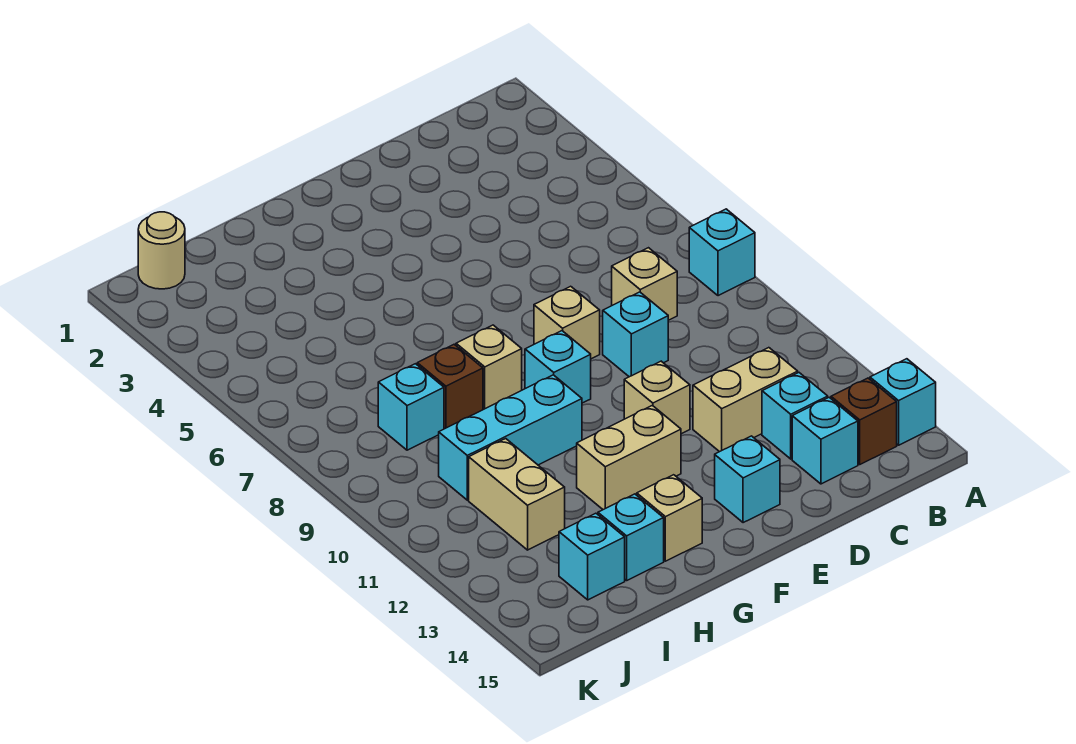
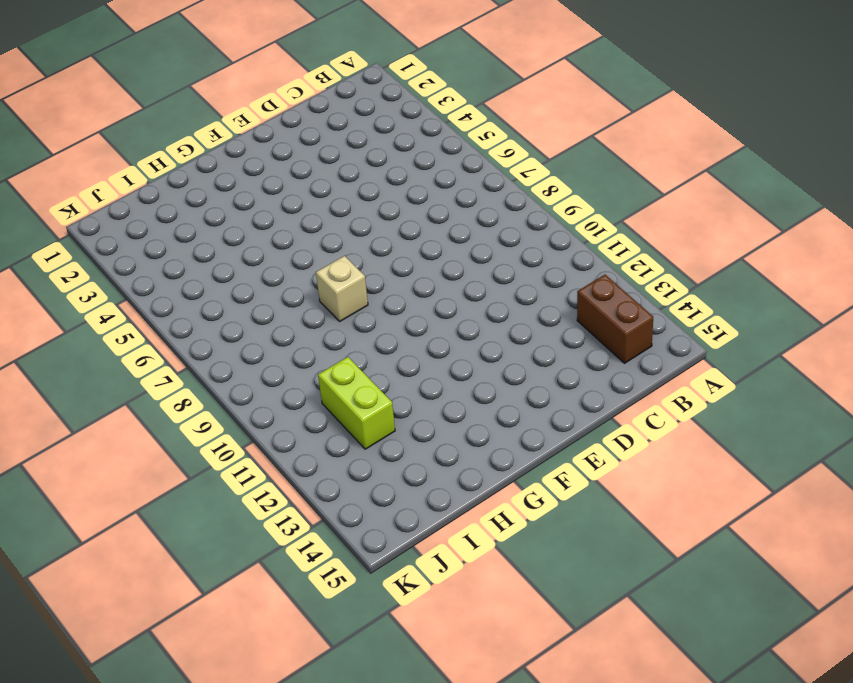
brown brick B13:B14 level 1 -> brown brick B14 level 1
lime brick I11:I12 level 1 -> tan brick I11:I12 level 1
none -> cyan brick A8 level 1
none -> cyan brick A14 level 1
none -> tan brick C8 level 1

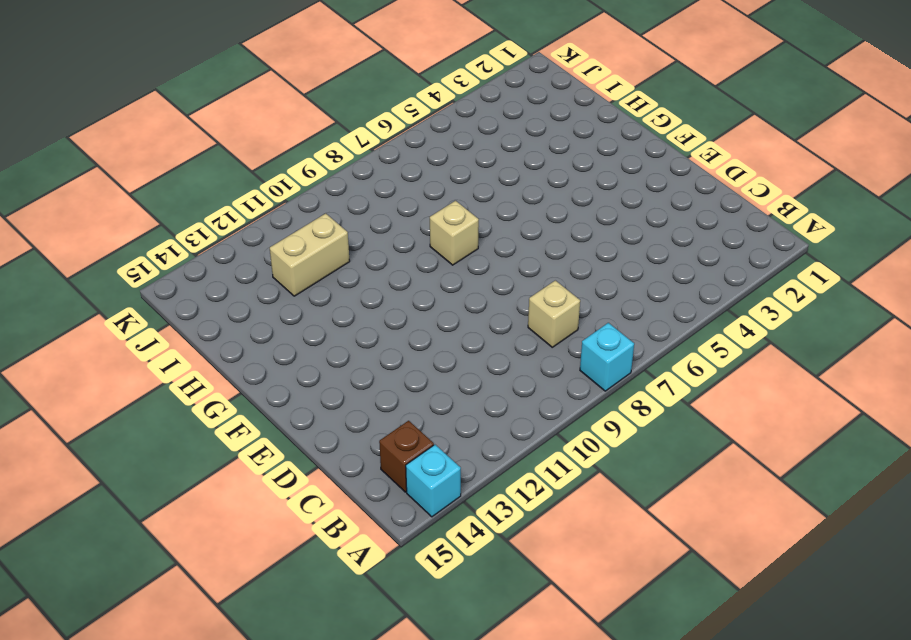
none -> tan brick C12:D12 level 1
none -> cyan brick C13 level 1
none -> cyan brick C14 level 1

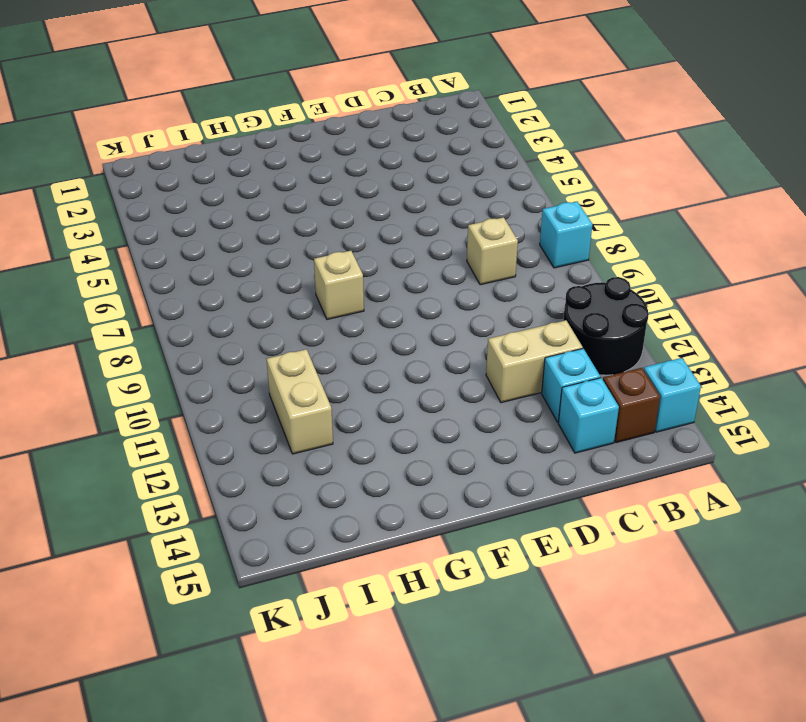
black round brick A11:B12 level 1 -> none
none -> cyan brick D9 level 1
none -> tan brick E8 level 1
none -> tan brick E11 level 1

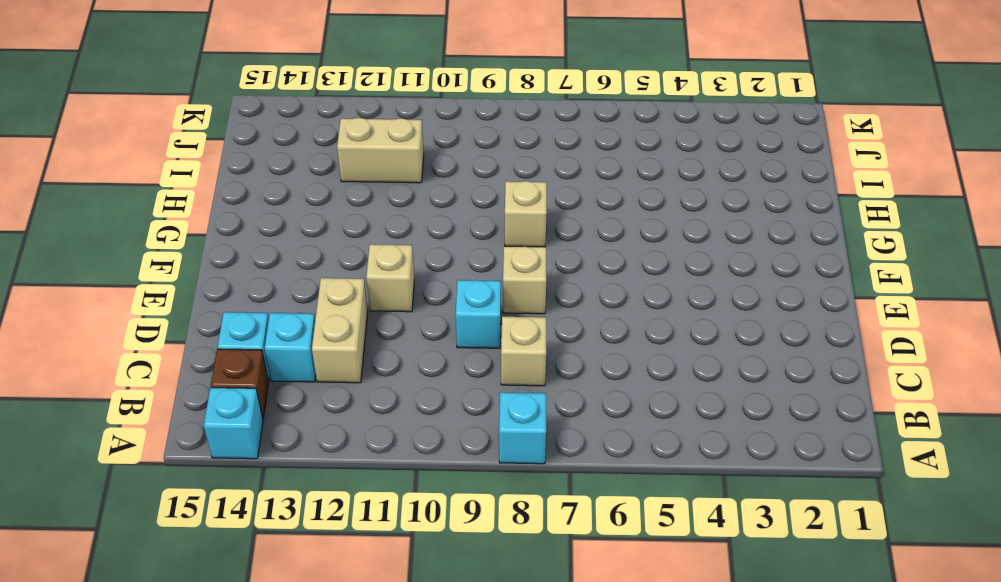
none -> cyan brick E14 level 1
none -> cyan brick F9 level 1
none -> tan brick F12:G12 level 1

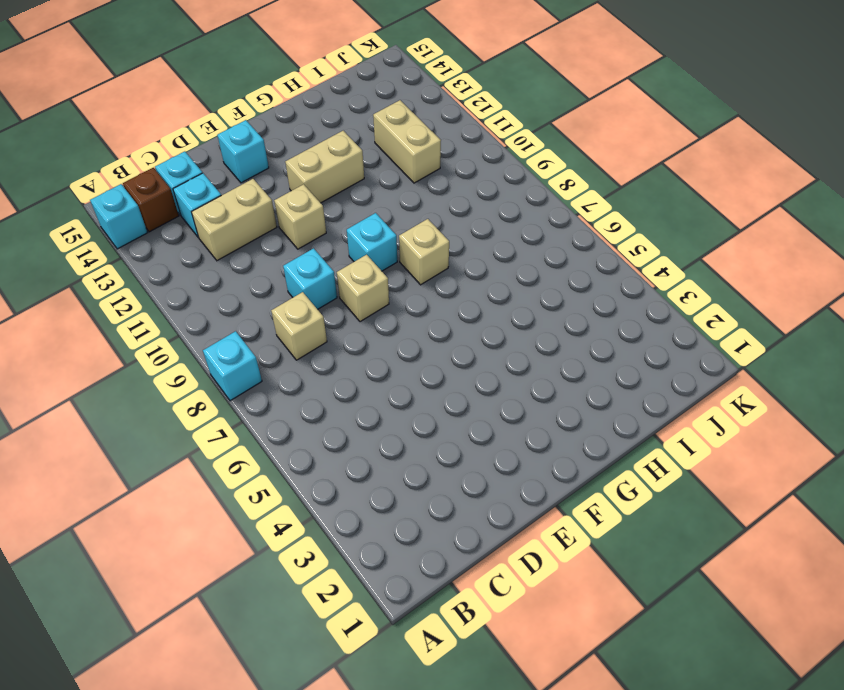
none -> cyan brick G10:I10 level 1
none -> tan brick G14 level 1
none -> brown brick H8 level 1

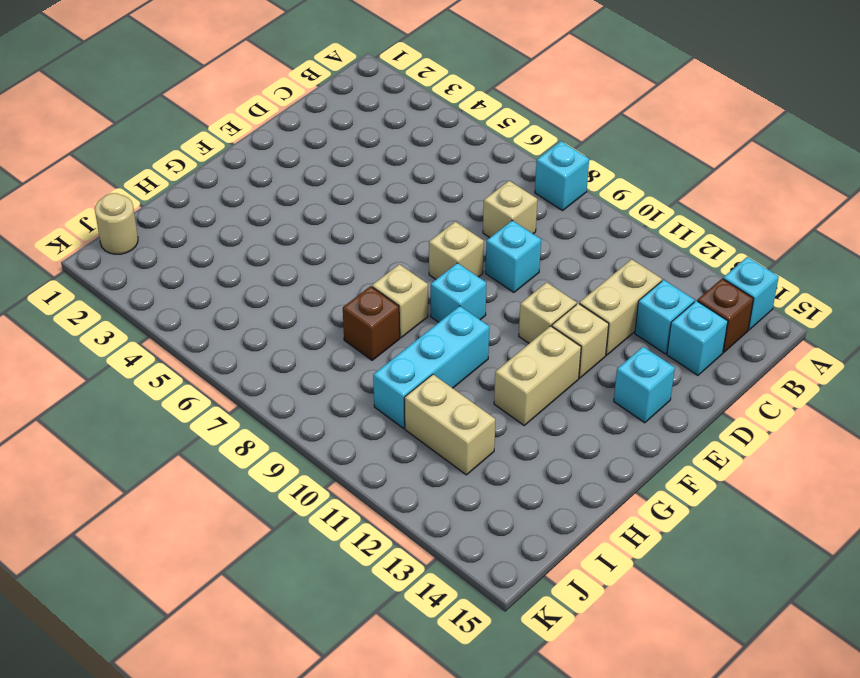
tan brick E12 level 1 -> tan brick G14 level 1
none -> cyan brick H14 level 1
none -> cyan brick I8 level 1
none -> cyan brick I14 level 1

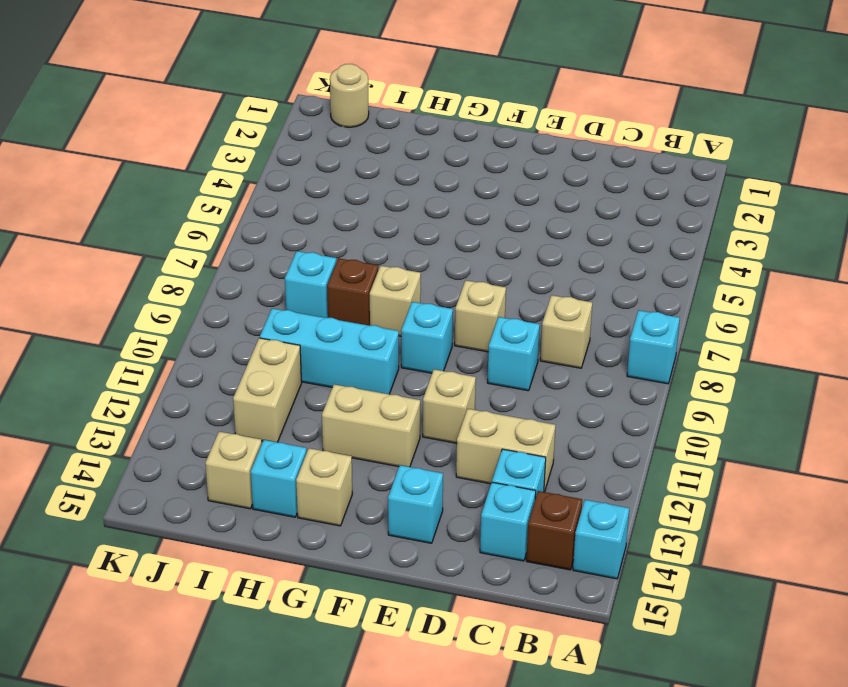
tan brick I14 level 1 -> cyan brick I14 level 1

